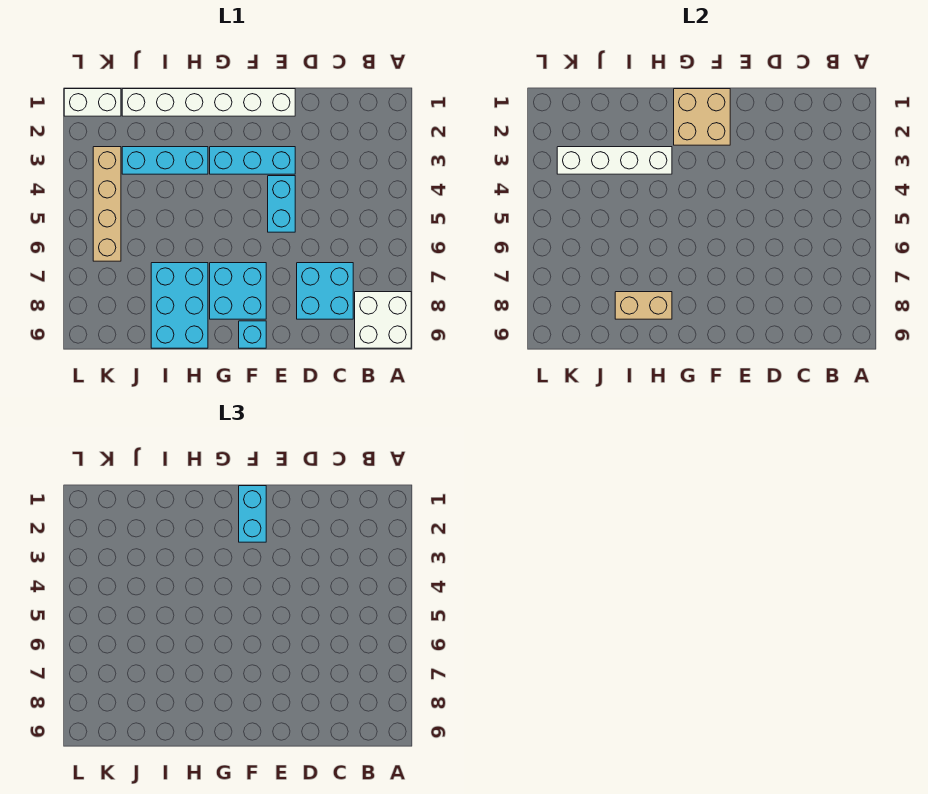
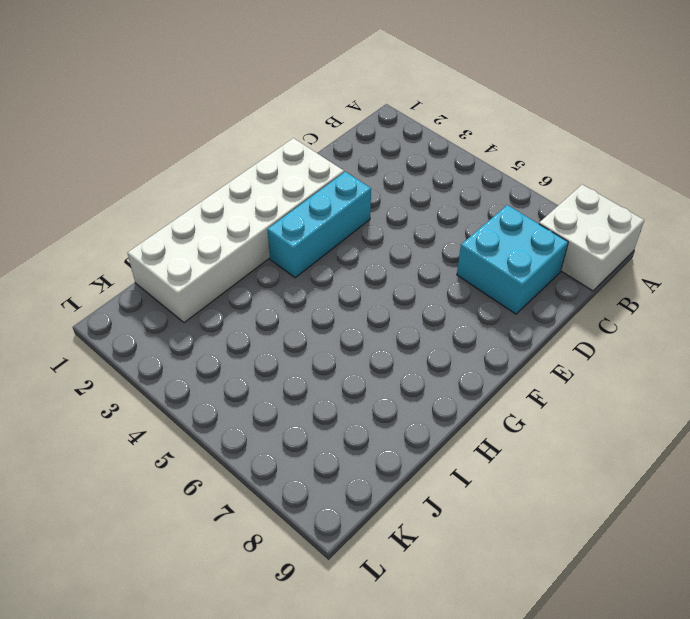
white brick E1:J2 level 1 -> white brick E1:J1 level 1
none -> cyan brick E4:E5 level 1
none -> cyan brick F7:G8 level 1
none -> cyan brick F9 level 1

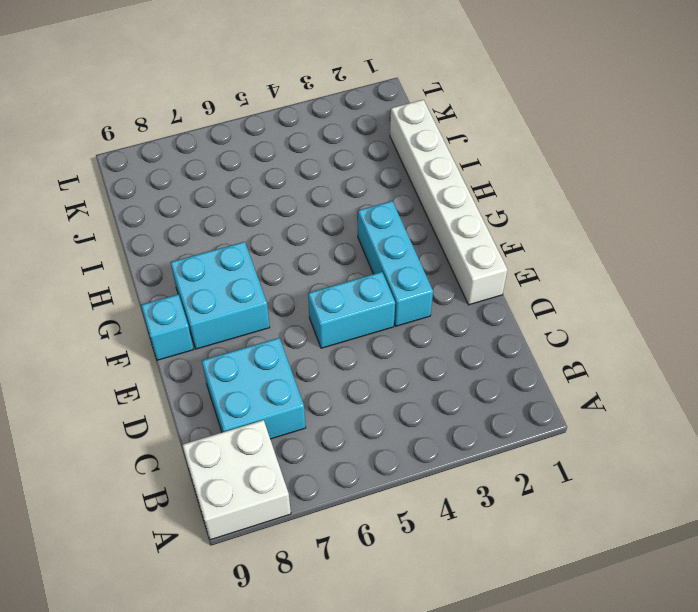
none -> cyan brick H3:J3 level 1
none -> cyan brick H7:I9 level 1
none -> white brick K1:L1 level 1

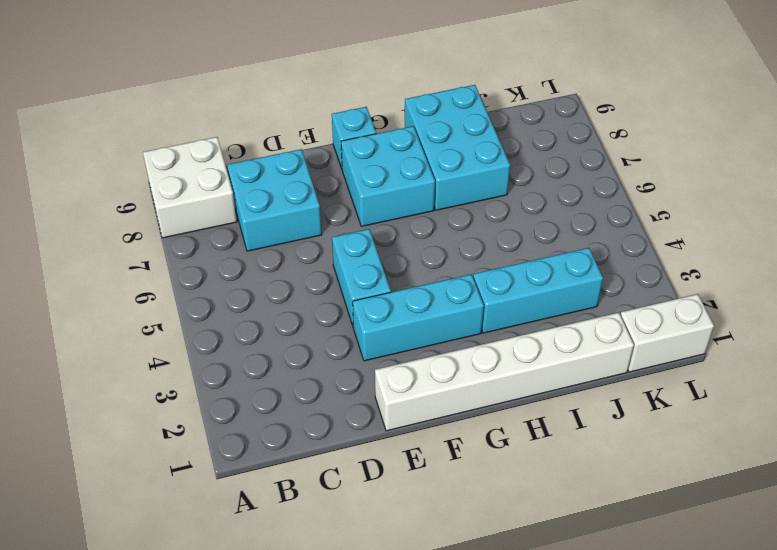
none -> tan brick K3:K6 level 1
none -> tan brick F1:G2 level 2
none -> white brick H3:K3 level 2

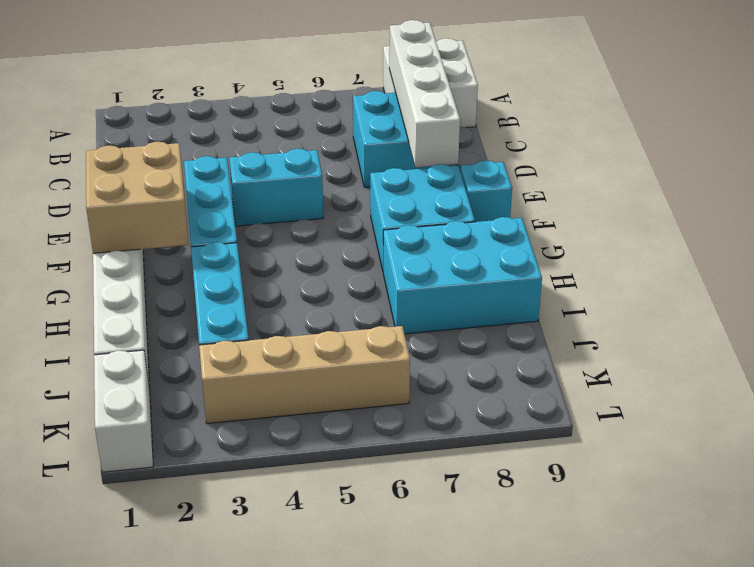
white brick B8:E8 level 2 -> white brick H3:K3 level 2
none -> tan brick H8:I8 level 2
none -> cyan brick F1:F2 level 3

